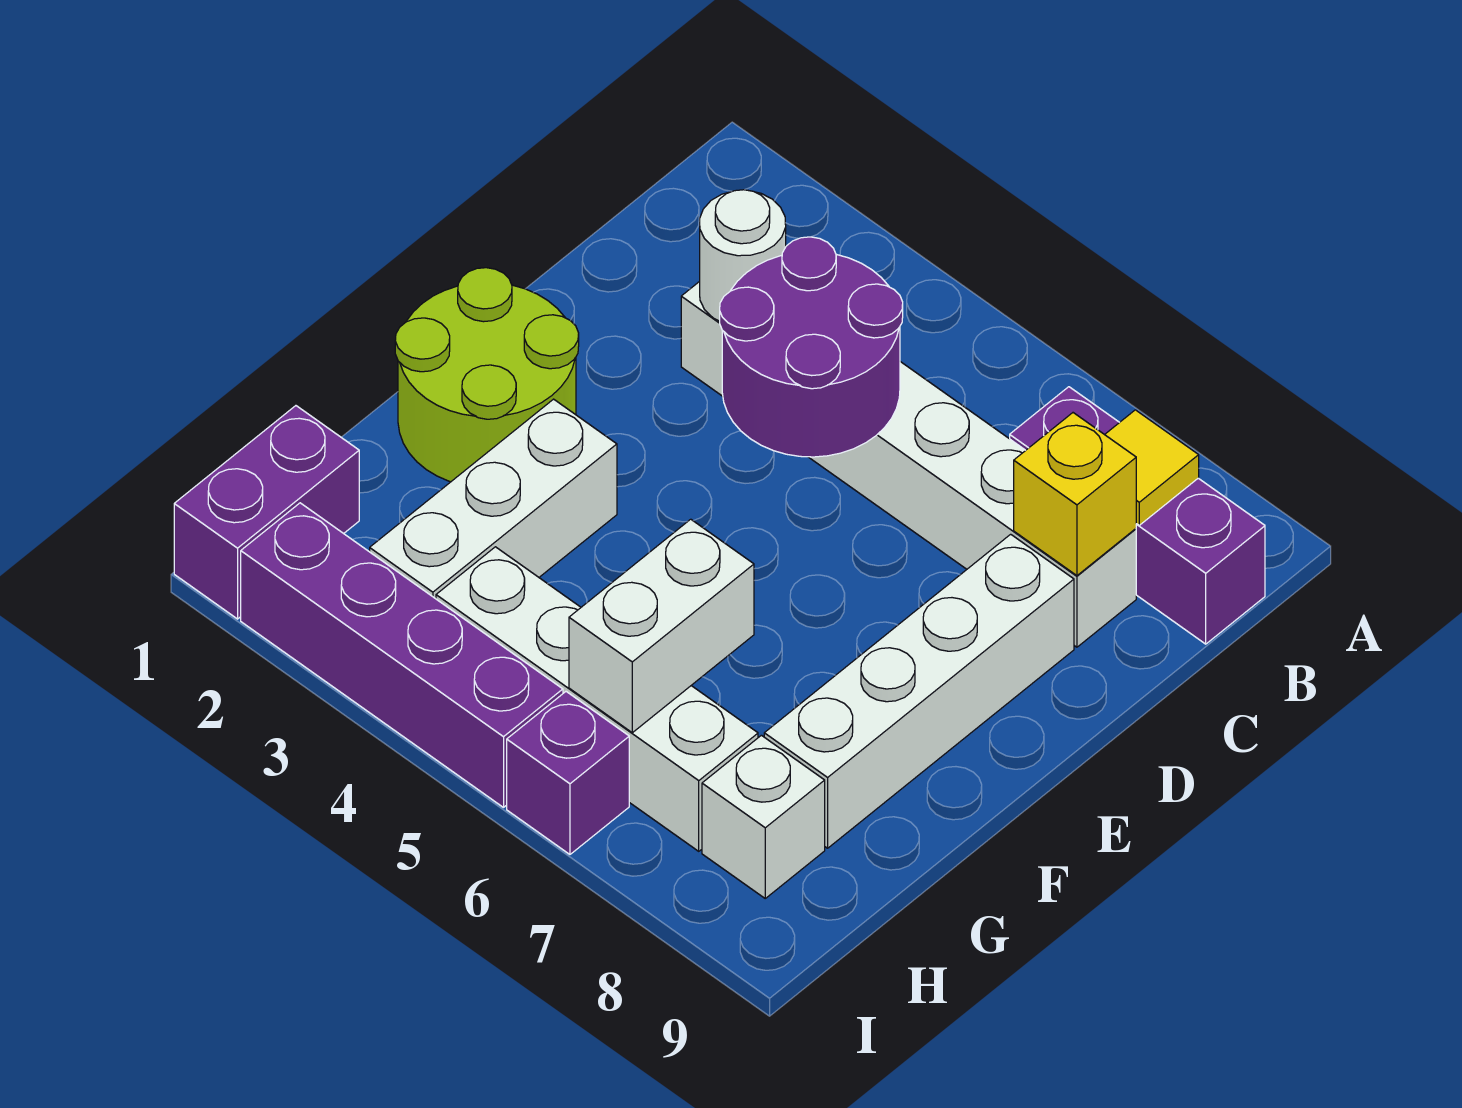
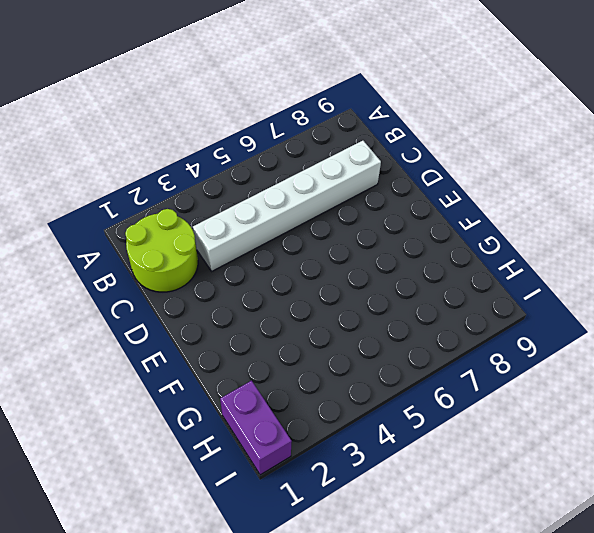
lime round brick B1:C2 level 1 -> lime round brick E1:F2 level 1
none -> purple brick B7:B9 level 1
none -> white brick D8:G8 level 1
none -> white brick F3:H3 level 1

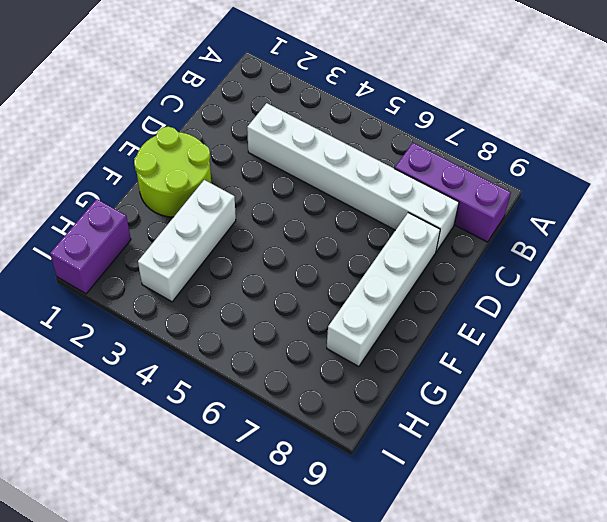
none -> white brick H4:H7 level 1
none -> white brick H8 level 1
none -> purple brick I2:I5 level 1

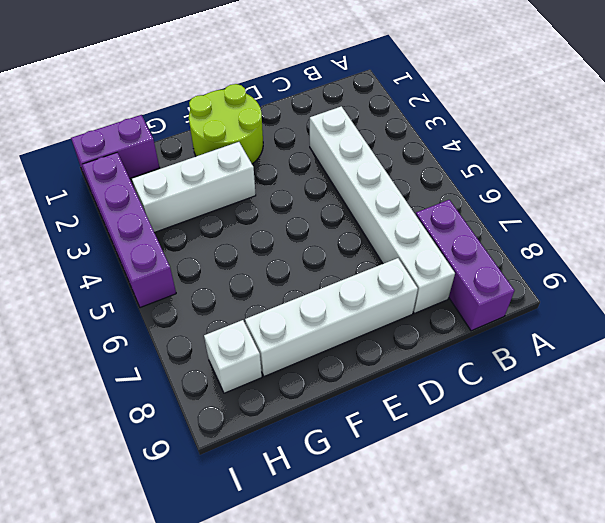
none -> white brick H4:H7 level 1
none -> purple brick I6 level 1
none -> yellow tile B8 level 2

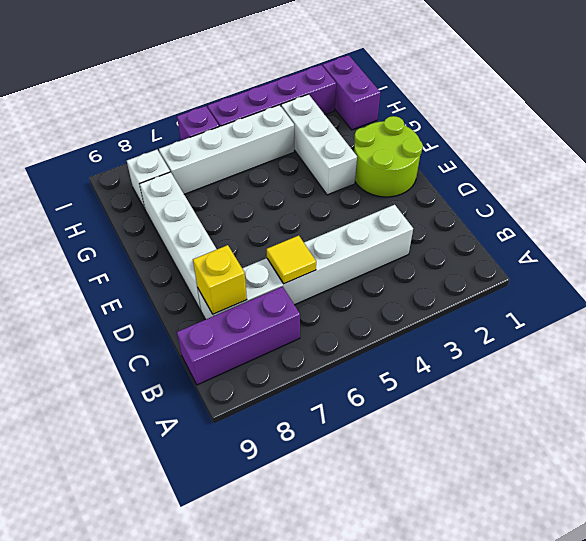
yellow tile C6 level 2 -> yellow tile B8 level 2
none -> white round brick C3 level 2
none -> purple round brick C4:D5 level 2
none -> white brick G6:H6 level 2

